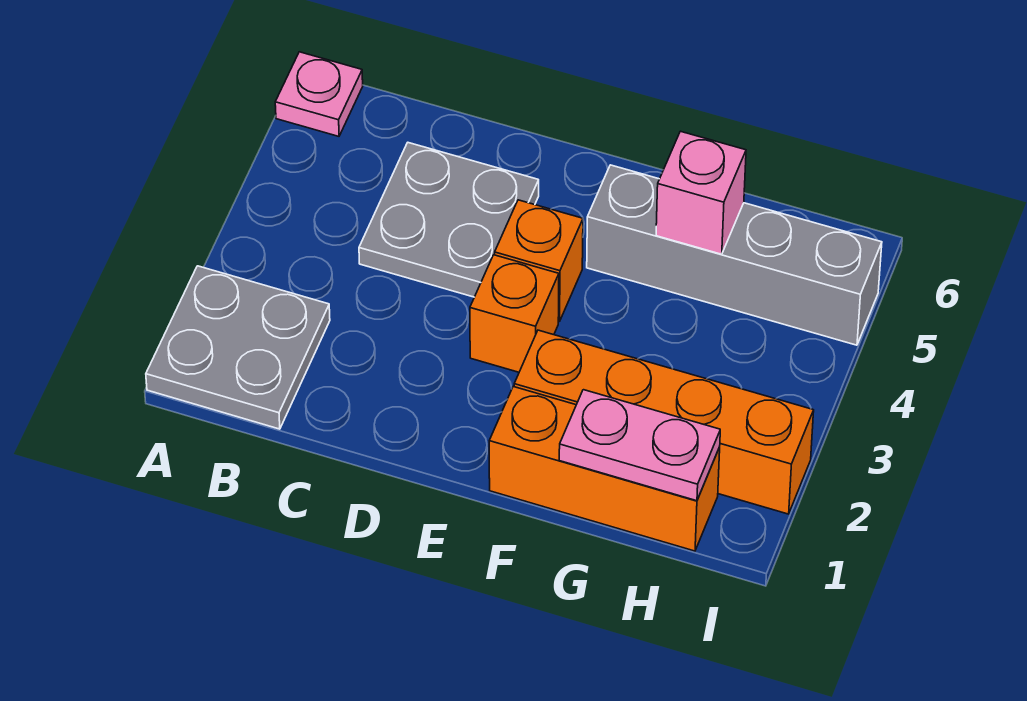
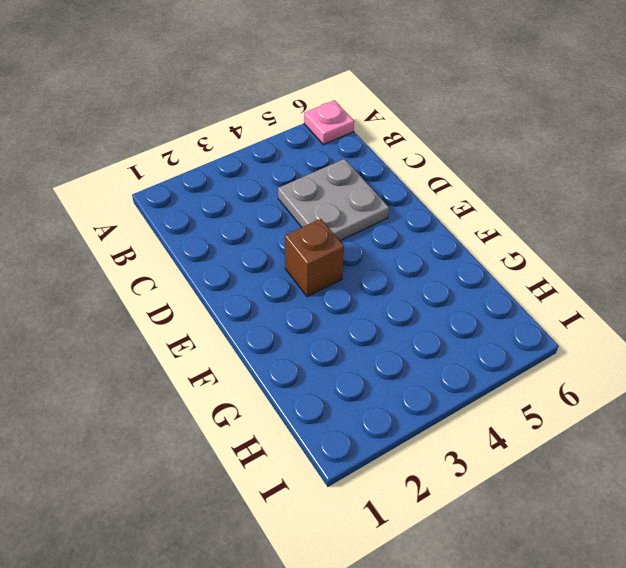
brown brick E3 level 1 -> orange brick E3 level 1
none -> grey plate A1:B2 level 1
none -> orange brick E4 level 1

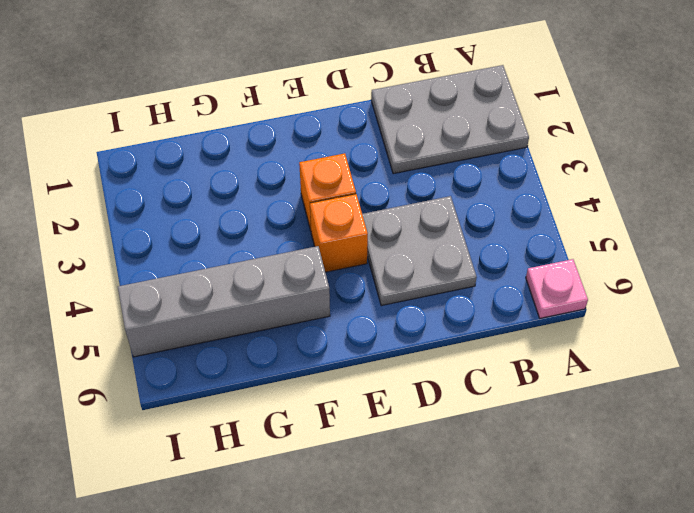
grey plate A1:C2 level 1 -> grey plate A1:B2 level 1
none -> orange brick F1:H1 level 1
none -> orange brick F2:I2 level 1

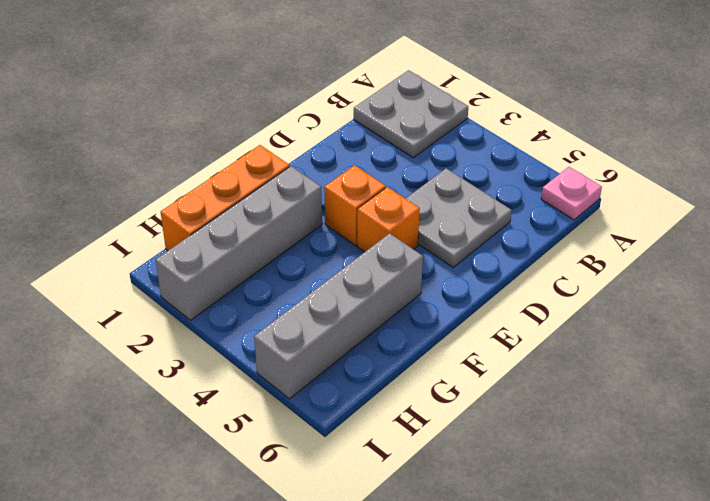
grey brick F2:I2 level 1 -> orange brick F2:I2 level 1
none -> pink plate G1:H1 level 2
none -> pink brick G5 level 2

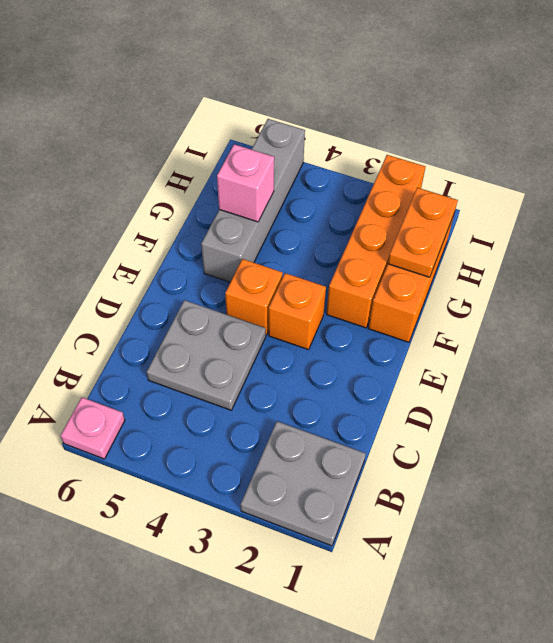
orange plate G1:H1 level 2 -> pink plate G1:H1 level 2

